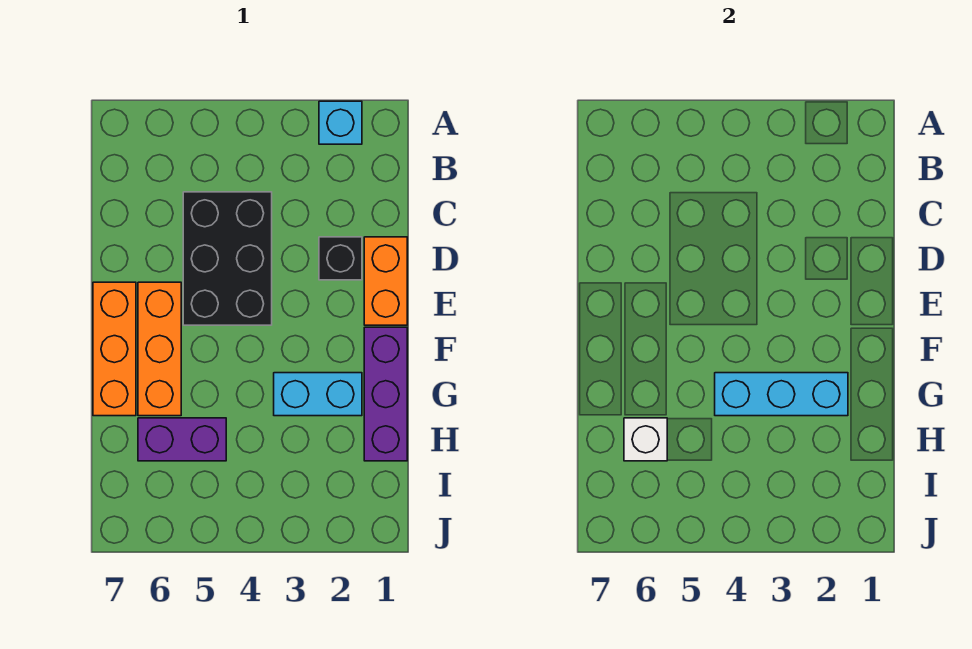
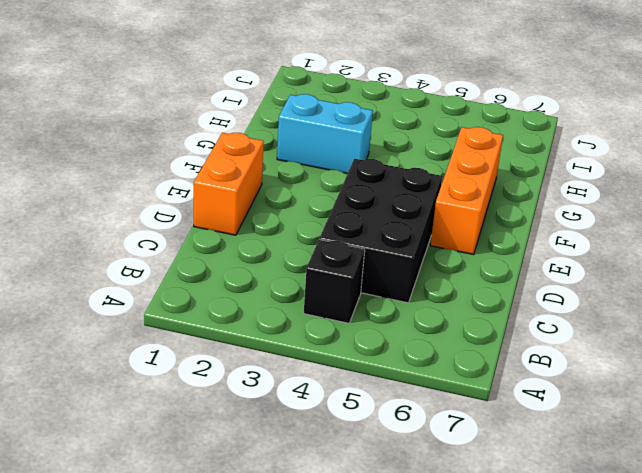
black brick B4 level 1 -> black brick D2 level 1
none -> cyan brick A2 level 1
none -> orange brick E7:G7 level 1

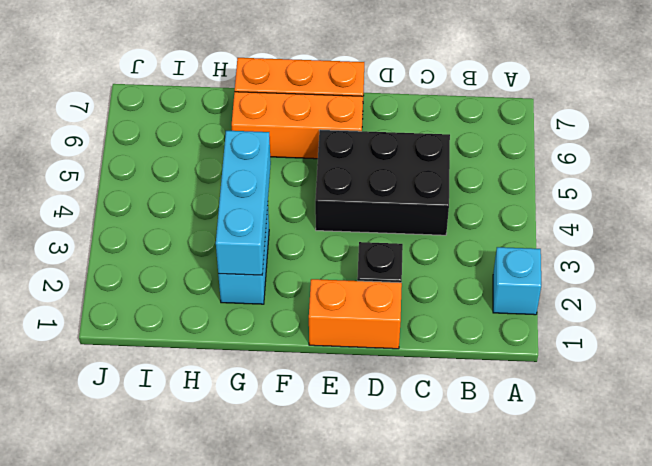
none -> purple brick F1:H1 level 1
none -> purple brick H5:H6 level 1

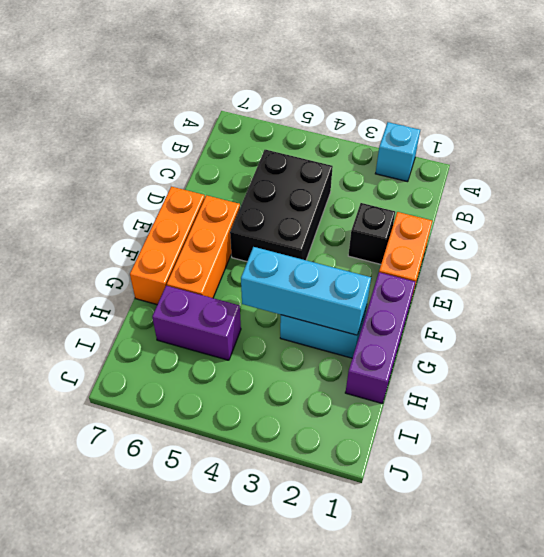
none -> white brick H6 level 2

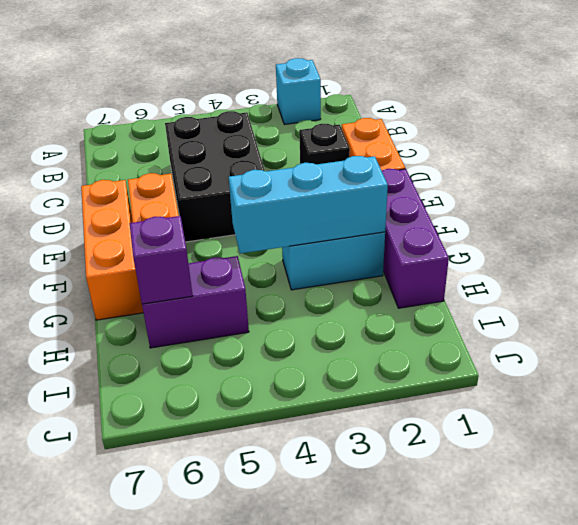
purple brick H6 level 2 -> white brick H6 level 2

